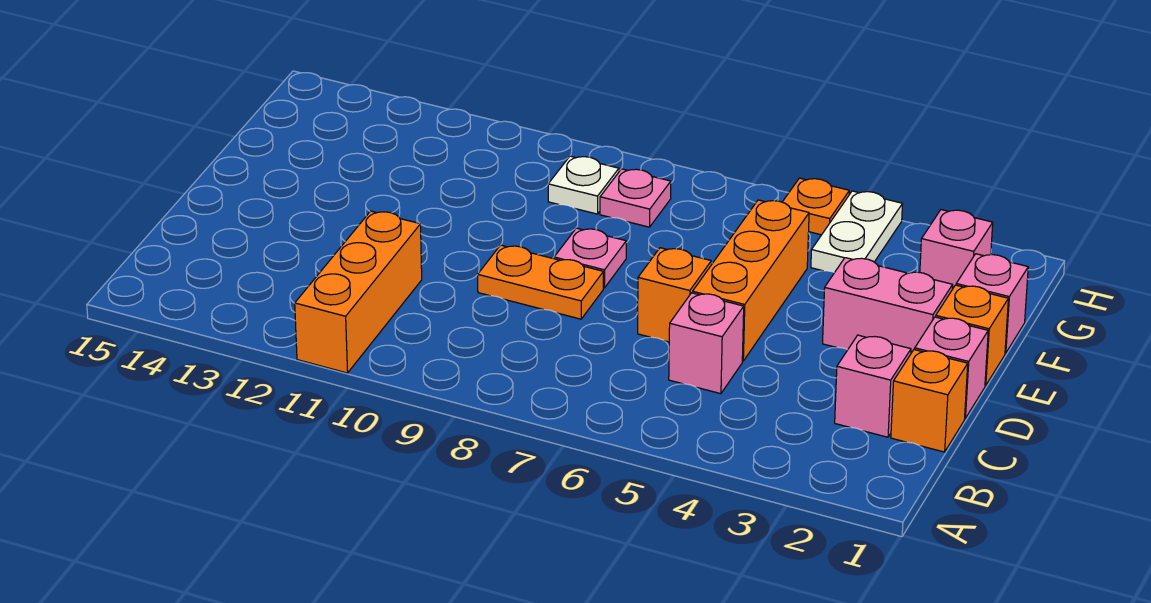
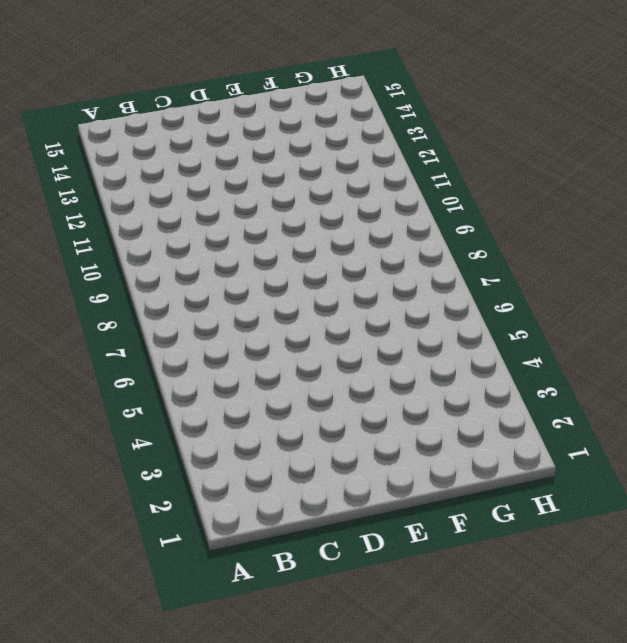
none -> orange brick A11:C11 level 1
none -> orange brick C1 level 1
none -> pink brick C2 level 1

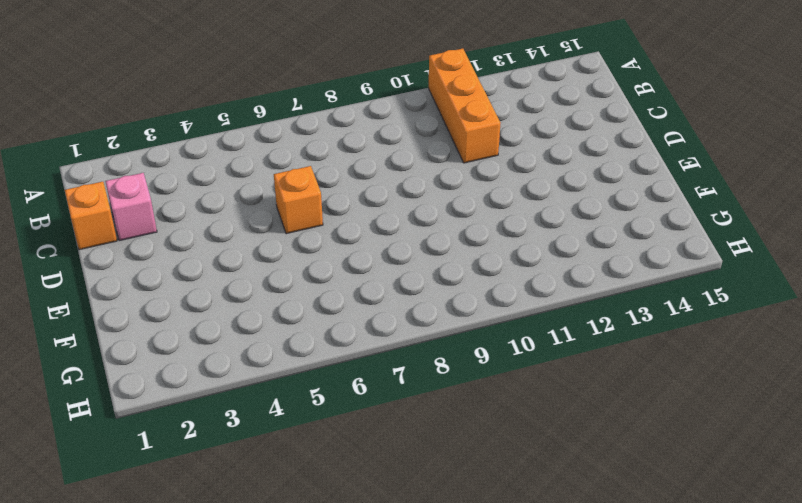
none -> pink brick C5 level 1
none -> pink brick D1 level 1
none -> orange brick D5:F5 level 1

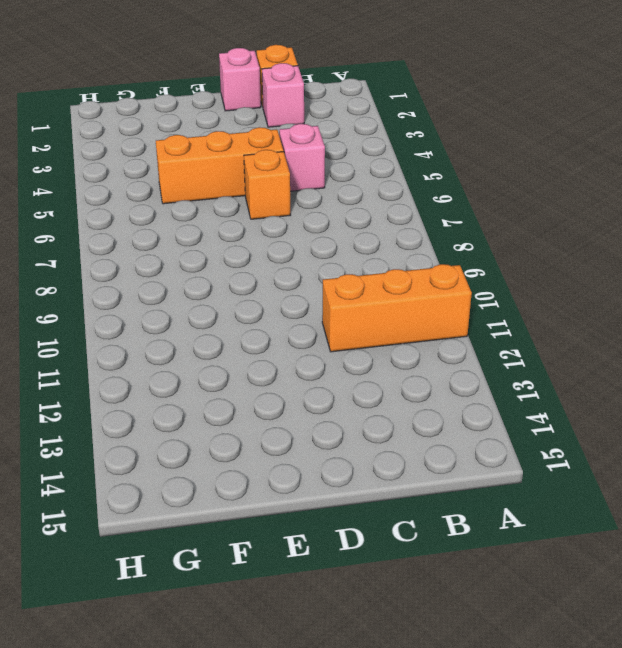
none -> orange plate D8:D9 level 1
none -> orange brick E1 level 1
none -> pink brick E2:E3 level 1

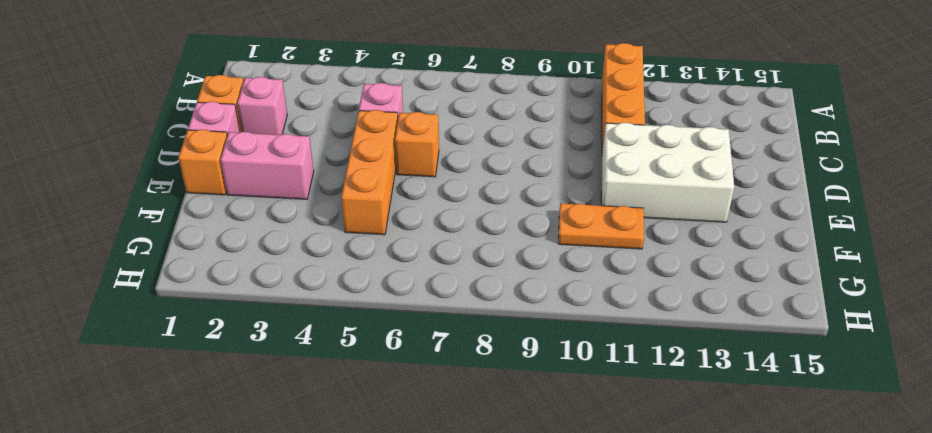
white brick D11:E13 level 1 -> none
orange plate F10:F11 level 1 -> orange plate D8:D9 level 1
none -> pink plate E8 level 1
none -> pink brick F1 level 1
none -> pink brick G2 level 1

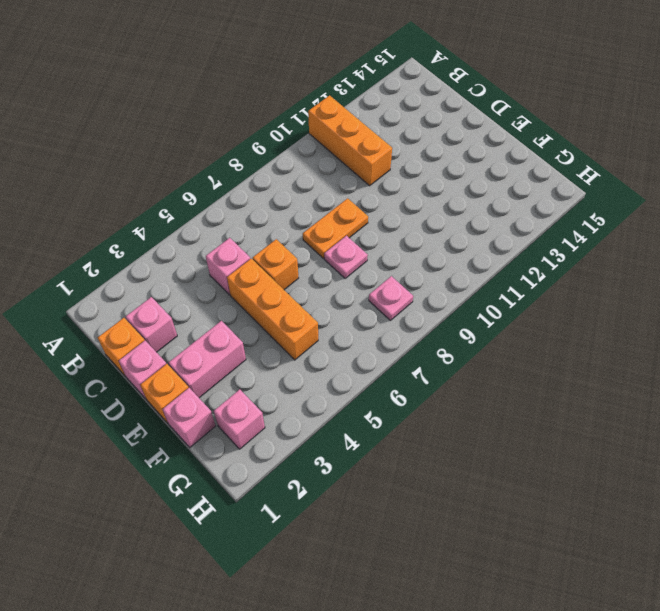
none -> white plate G4:H4 level 1
none -> white plate G9 level 1
none -> orange plate H5 level 1

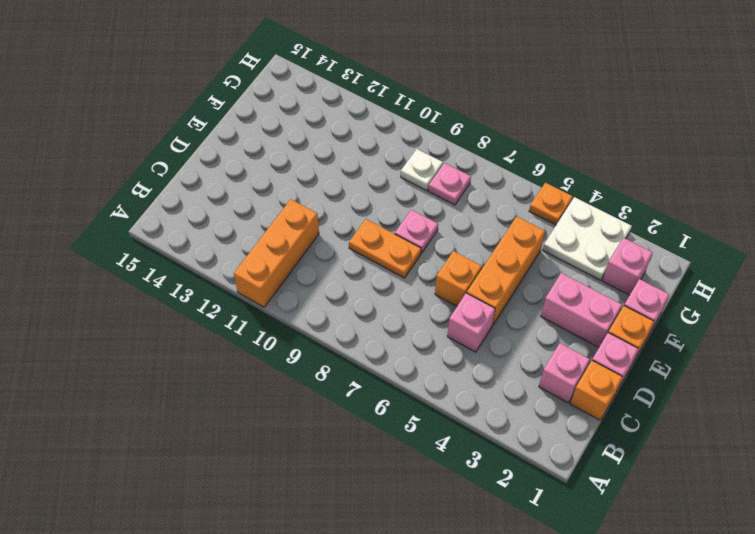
white plate G3:H4 level 1 -> white plate G4:H4 level 1

